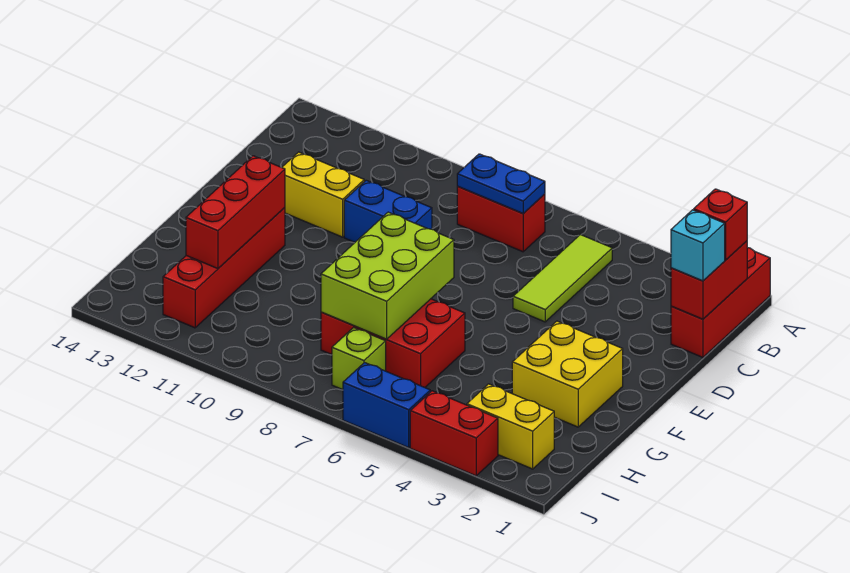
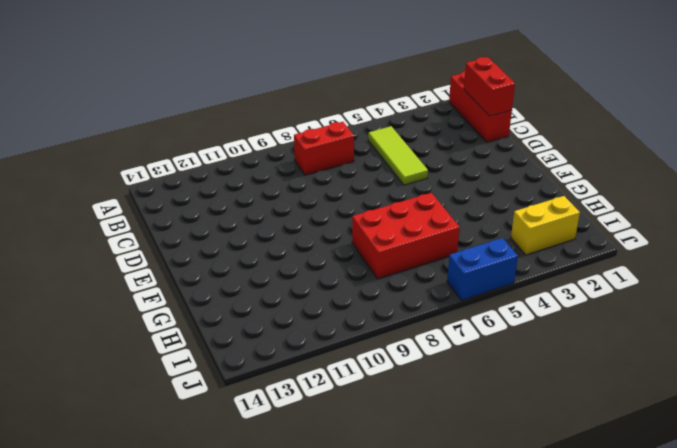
none -> blue brick D9:D10 level 1
none -> yellow brick D11:D12 level 1
none -> yellow brick F2:G3 level 1

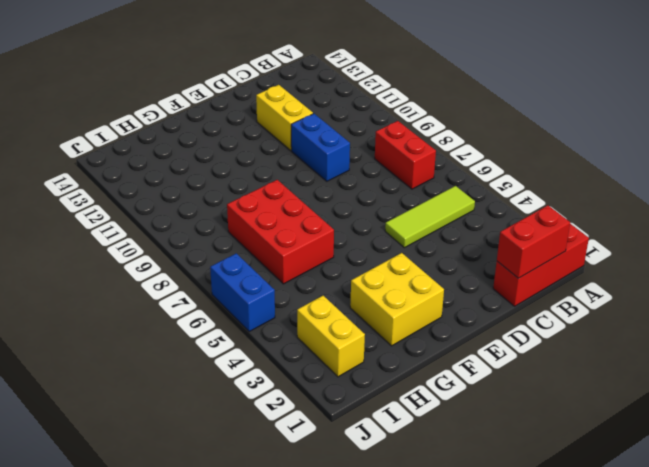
none -> red brick F12:I12 level 1
none -> lime brick I7 level 1
none -> red brick J3:J4 level 1

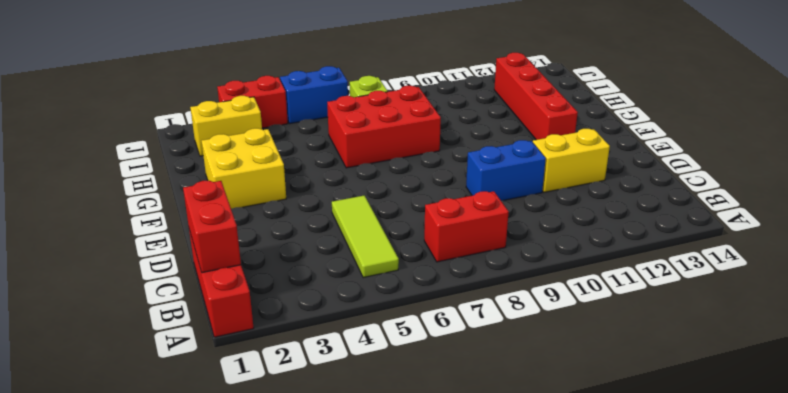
none -> blue plate B7:B8 level 2
none -> lime brick F7:H8 level 2
none -> red brick F12:H12 level 2

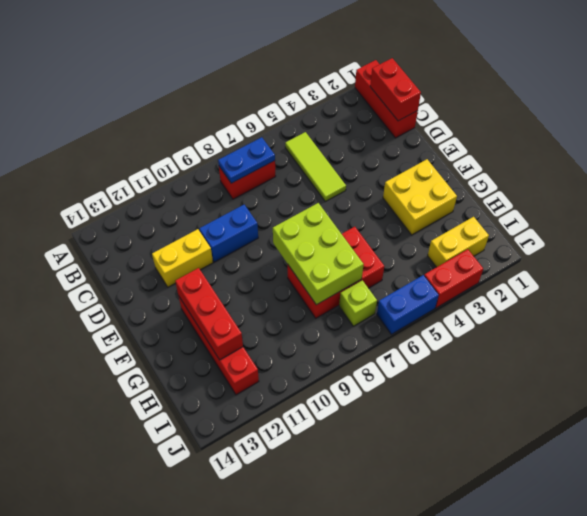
none -> red brick B1 level 3
none -> cyan brick C1 level 3

